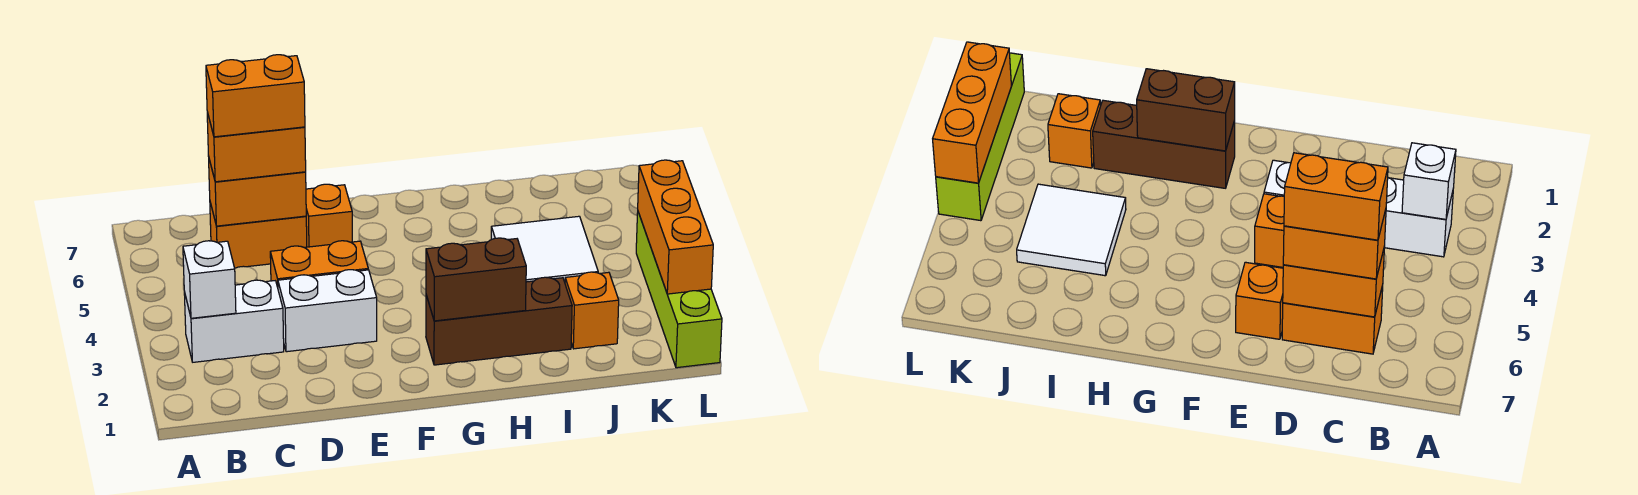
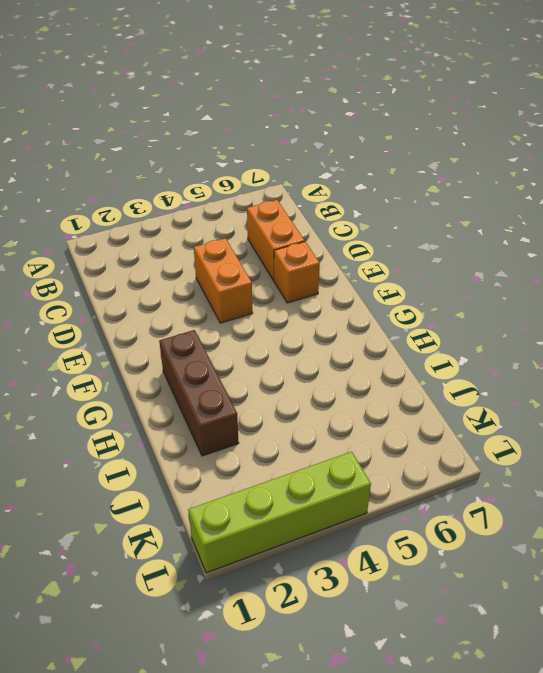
none -> white brick B3:C3 level 1
none -> white brick D3:E3 level 1
none -> white tile I4:J5 level 1

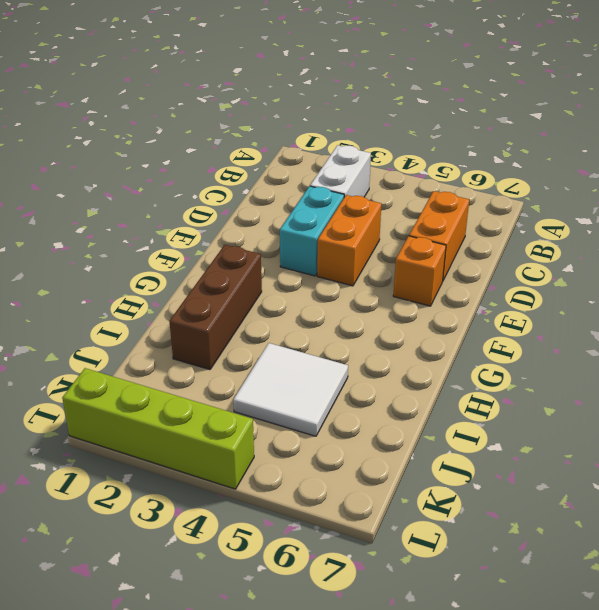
cyan brick D3:E3 level 1 -> white brick D3:E3 level 1
none -> orange brick J2 level 1
none -> white brick B3 level 2
none -> orange brick C6:D6 level 2

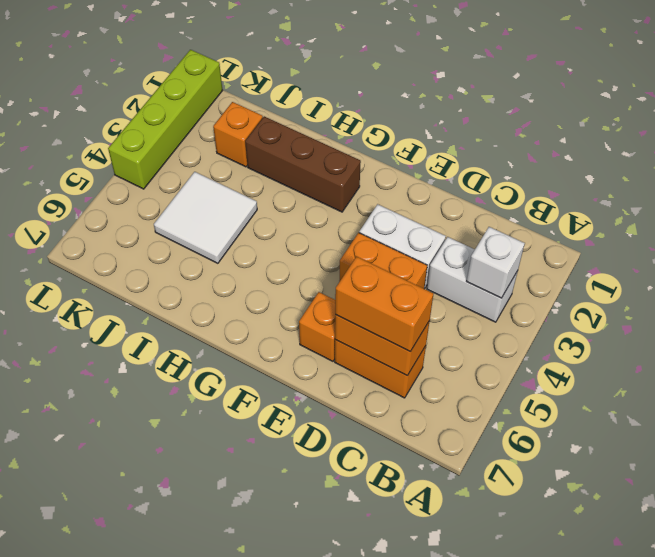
none -> brown brick G2:H2 level 2
none -> orange brick L2:L4 level 2
none -> orange brick C6:D6 level 4

